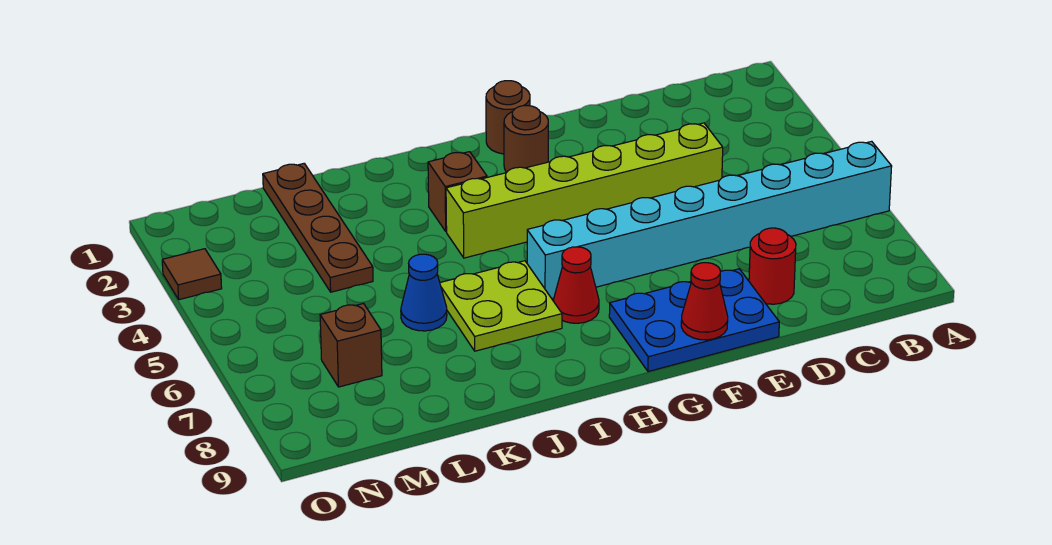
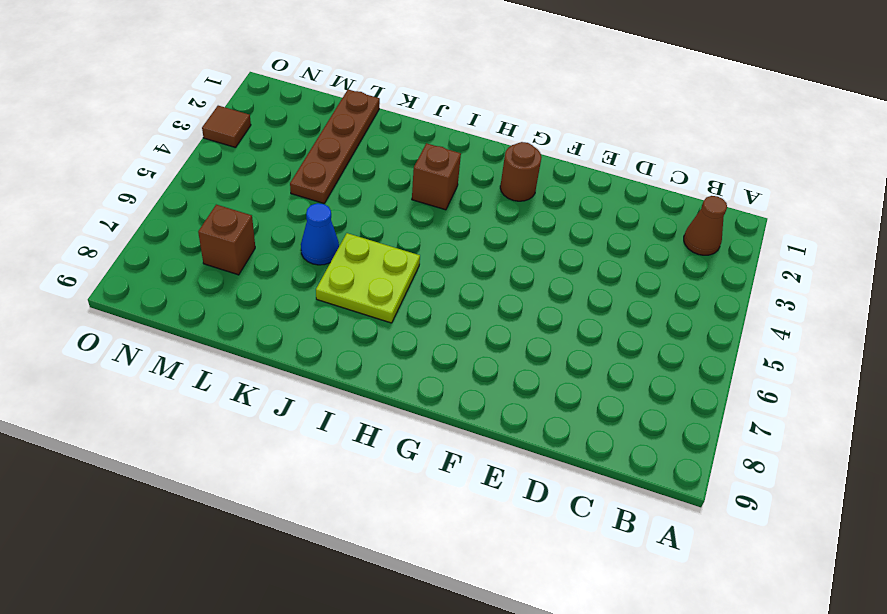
brown cone B2 level 1 -> none
none -> cyan brick A6:H6 level 1
none -> lime brick D4:I4 level 1
none -> red round brick D8 level 1

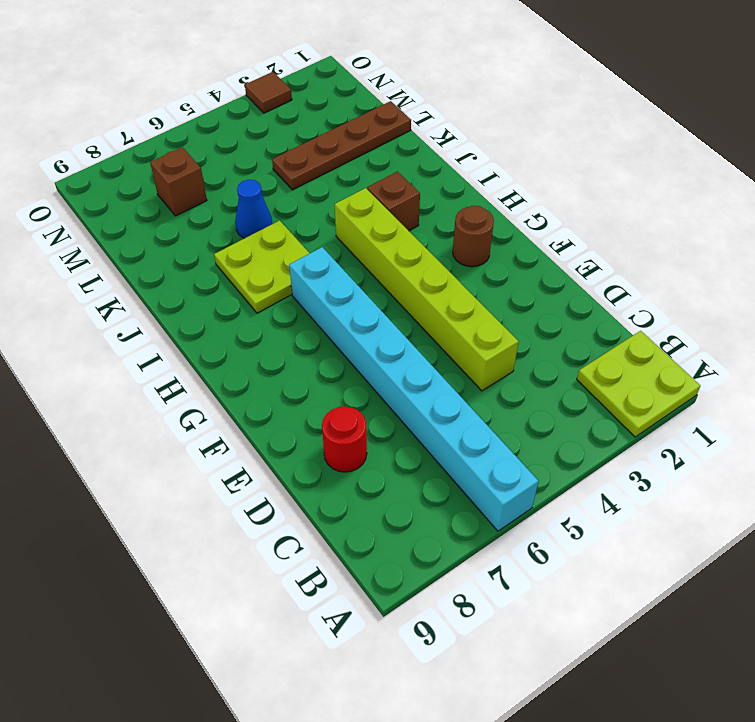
lime plate A1:B2 level 1 -> none
none -> blue plate E8:G9 level 1
none -> brown round brick G1 level 1
none -> red cone H7 level 1

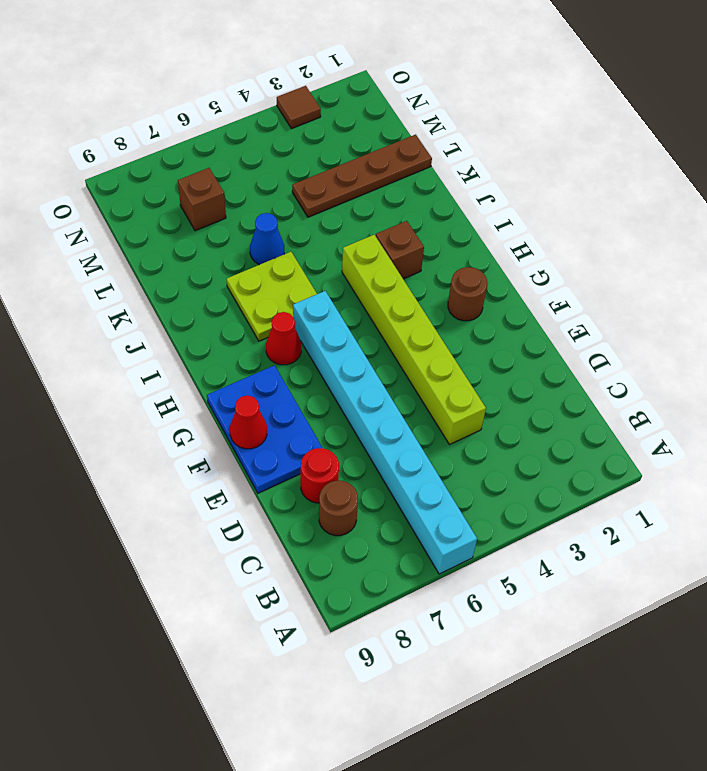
brown round brick C8 level 1 -> brown round brick G1 level 1

